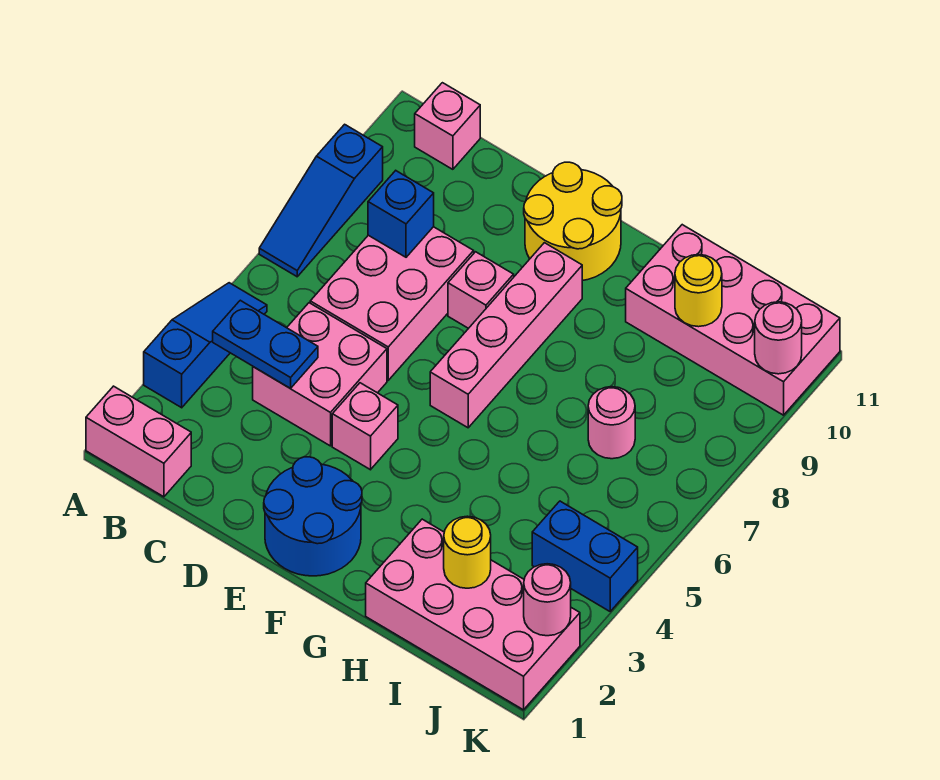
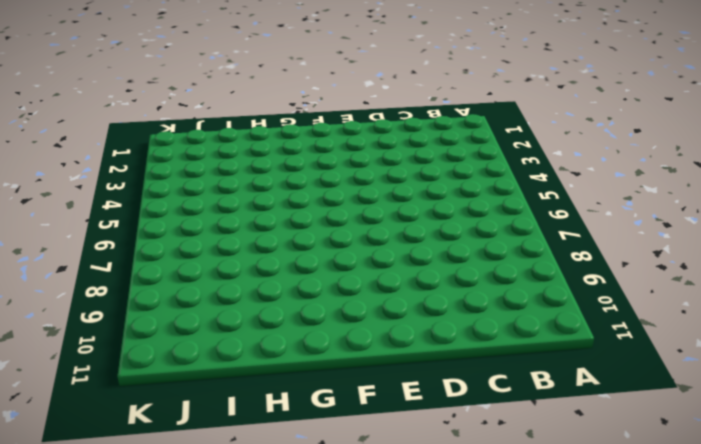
none -> pink brick A1:B1 level 1
none -> blue slope A3:A5 level 1 top 3
none -> blue slope A7:A9 level 1 top 9

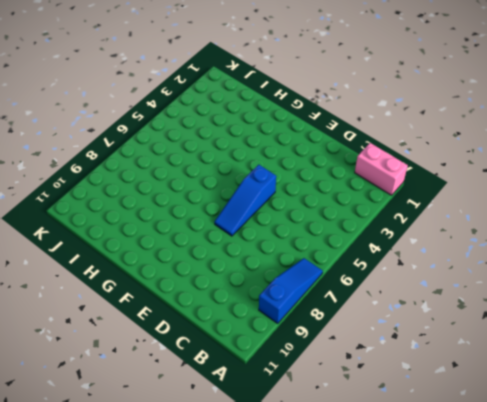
blue slope E5:E7 level 1 top 5 -> blue slope A3:A5 level 1 top 3
none -> pink brick B11 level 1
none -> pink brick C4:D5 level 1
none -> pink brick C6:D8 level 1

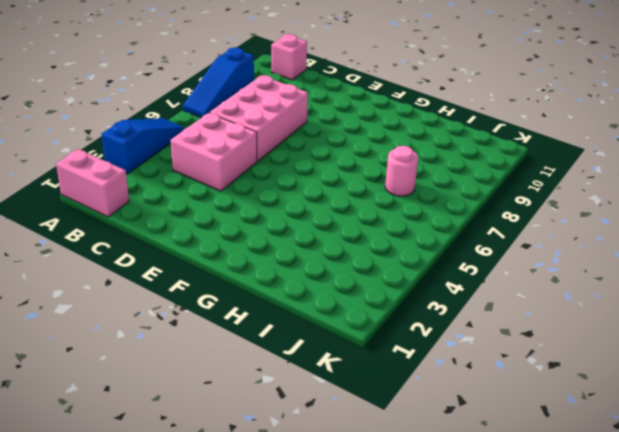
none -> blue round brick E1:F2 level 1
none -> pink brick E4 level 1
none -> pink brick E8 level 1

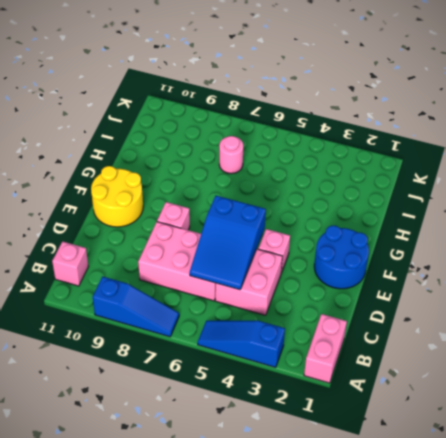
blue slope C5:E6 level 2 top E -> none
none -> pink brick F6:F9 level 1
none -> pink brick H1:K2 level 1
none -> pink brick H10:K11 level 1

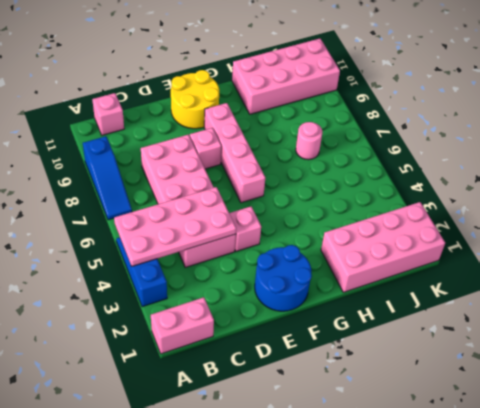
pink plate A4:D5 level 2 -> blue plate B4:C4 level 2
none -> blue brick J4:K4 level 1
none -> blue brick C8 level 2
none -> yellow round brick I2 level 2

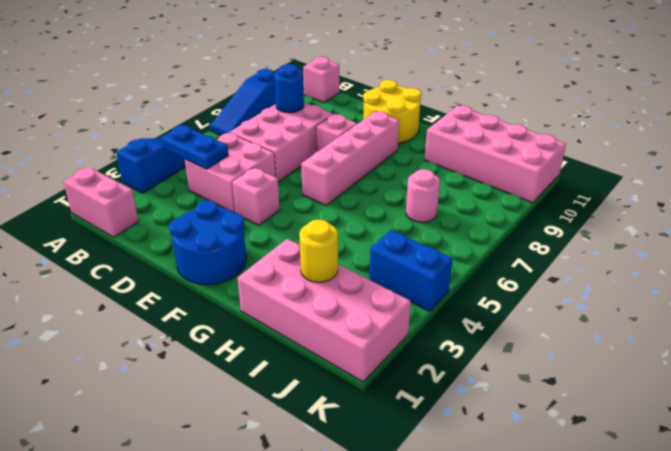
blue round brick C8 level 2 -> blue brick C8 level 2
none -> yellow round brick I10 level 2
none -> pink round brick K2 level 2
none -> pink round brick K10 level 2

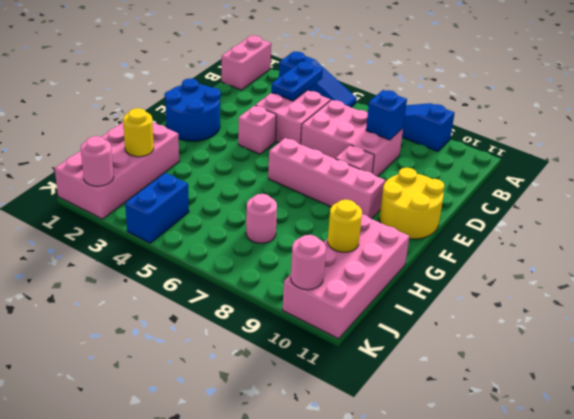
none -> pink brick B11 level 1

